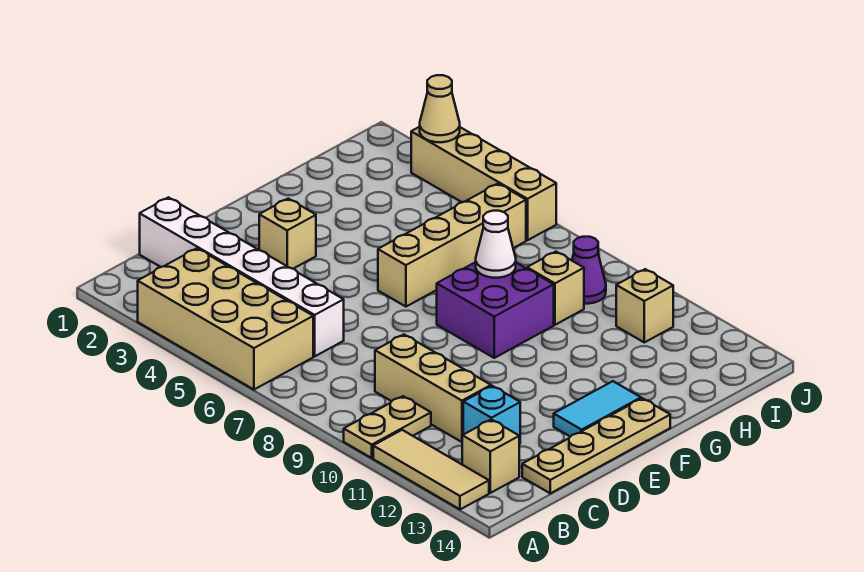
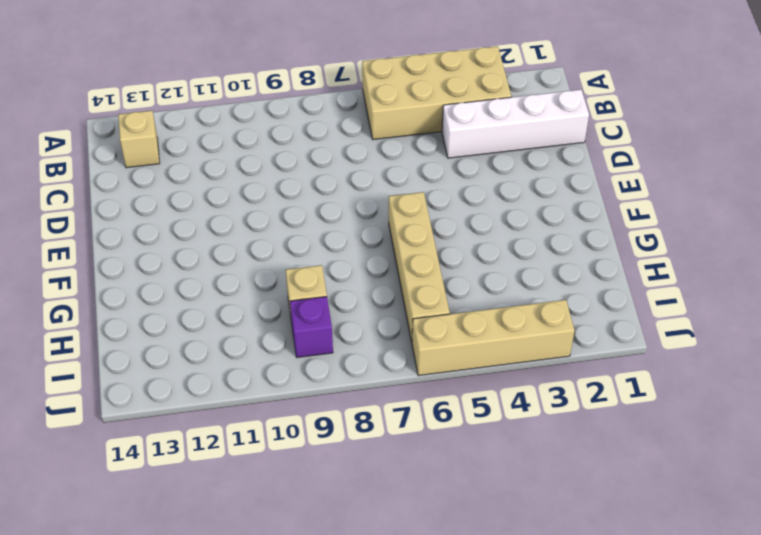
white brick C1:C4 level 1 -> white brick C1:C6 level 1
purple brick I9 level 1 -> purple cone I9 level 1
none -> tan plate A10:B10 level 1
none -> tan tile A11:A13 level 1
none -> tan brick C9:C11 level 1

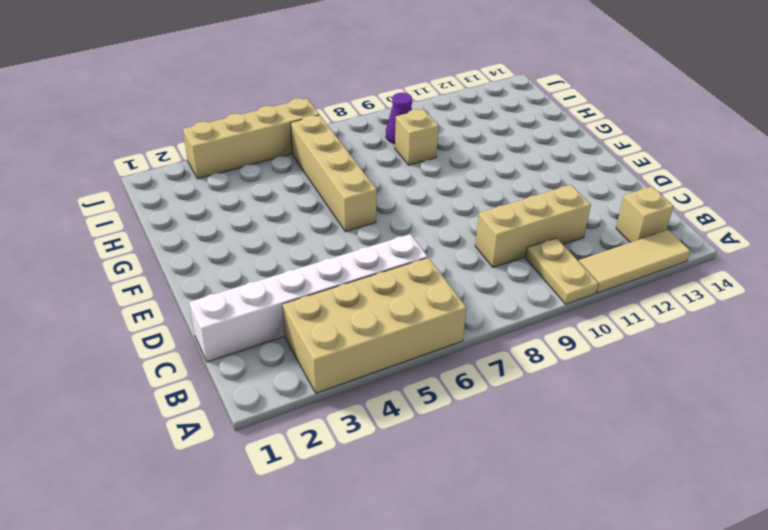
none -> cyan brick C12 level 1
none -> tan plate C14:F14 level 1
none -> tan brick E3 level 1

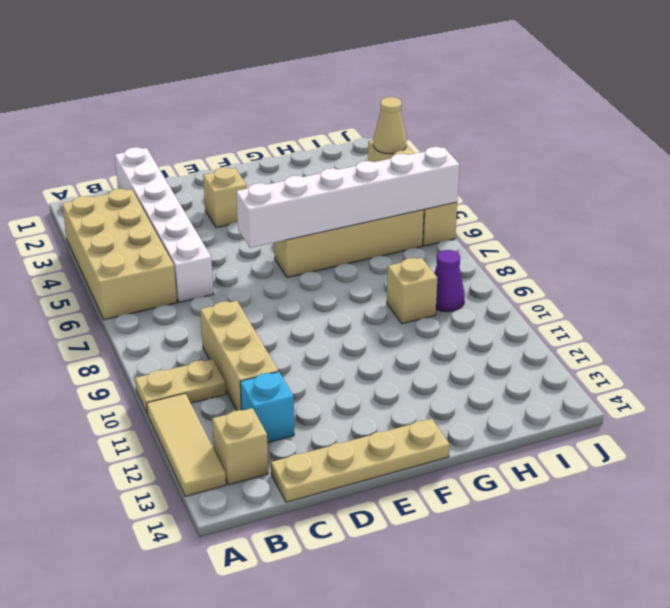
white brick E6:J6 level 2 -> none
none -> cyan tile E13:F13 level 1
none -> purple brick F8:G9 level 1
none -> tan brick I11 level 1

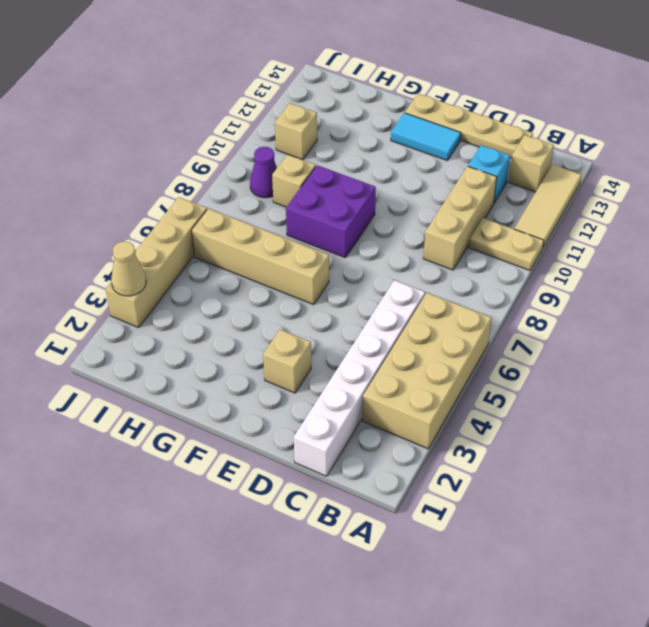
none -> white cone G8 level 2

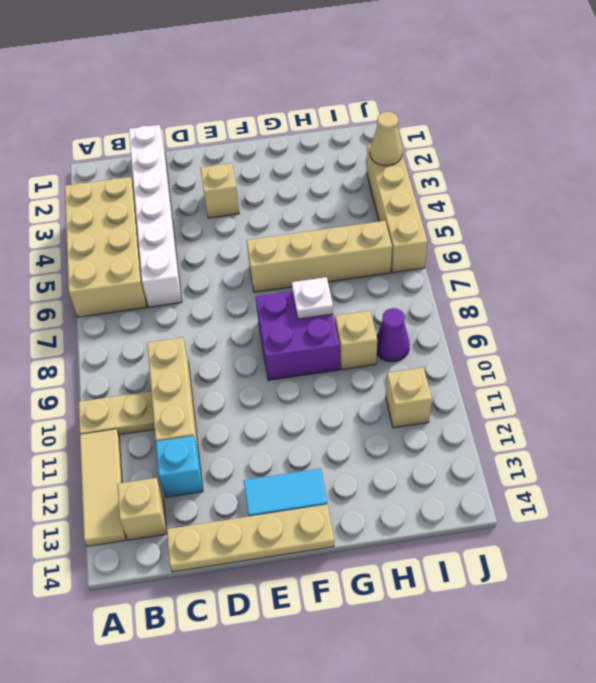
white plate G8 level 2 -> white cone G8 level 2

